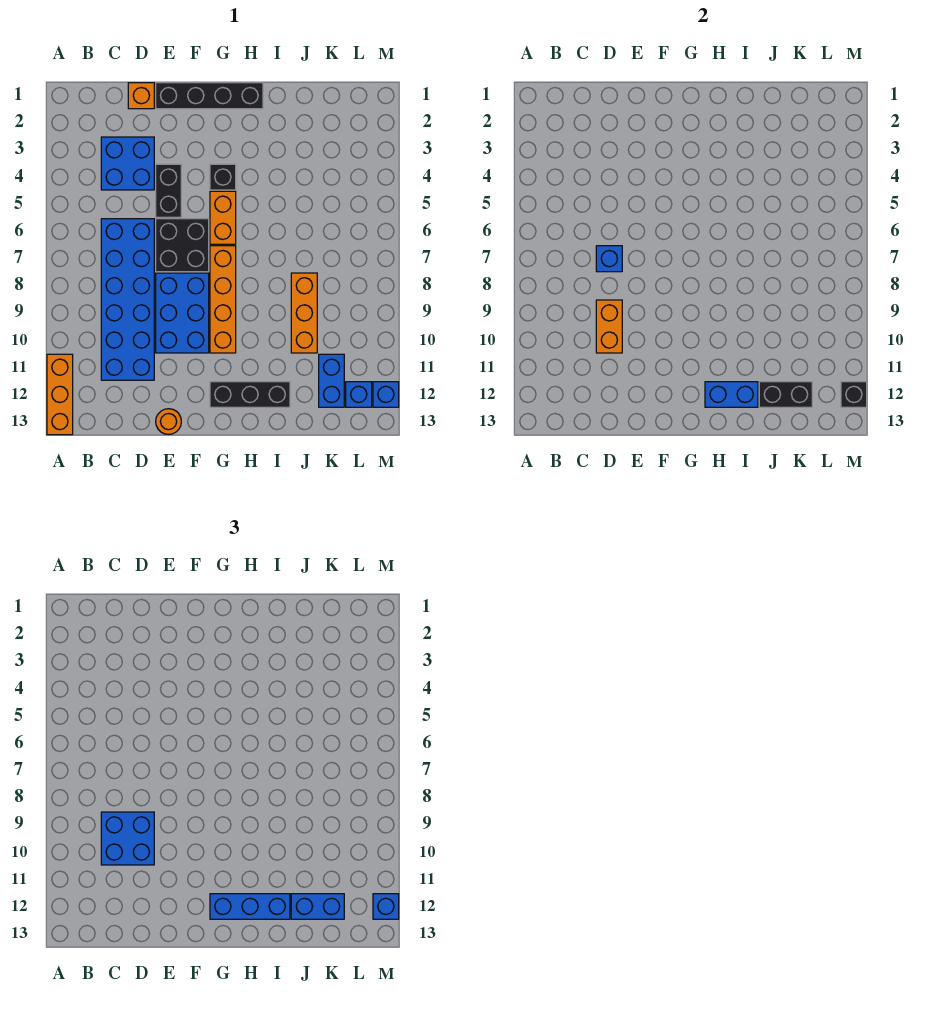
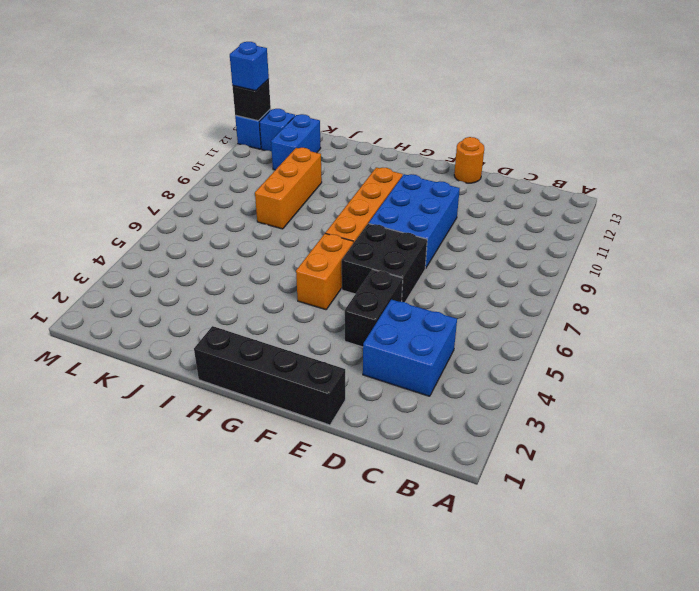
none -> orange brick A11:A13 level 1
none -> blue brick C6:D11 level 1
none -> orange brick D1 level 1

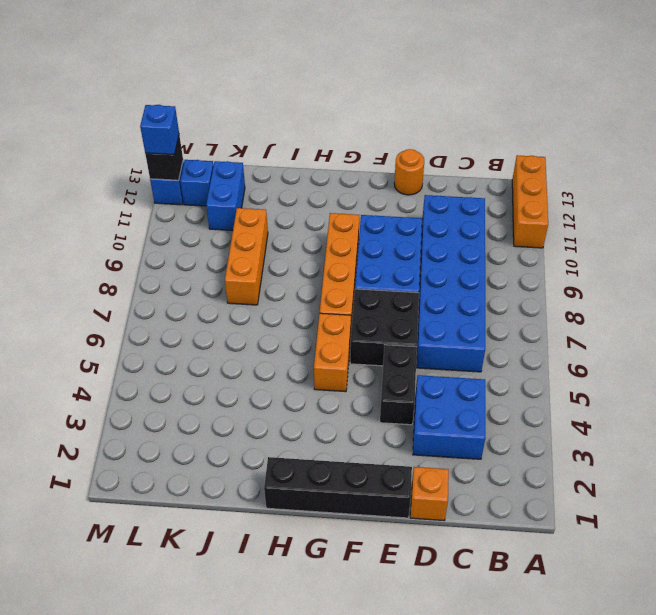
none -> black brick G4 level 1
none -> black brick G12:I12 level 1
none -> blue brick D7 level 2

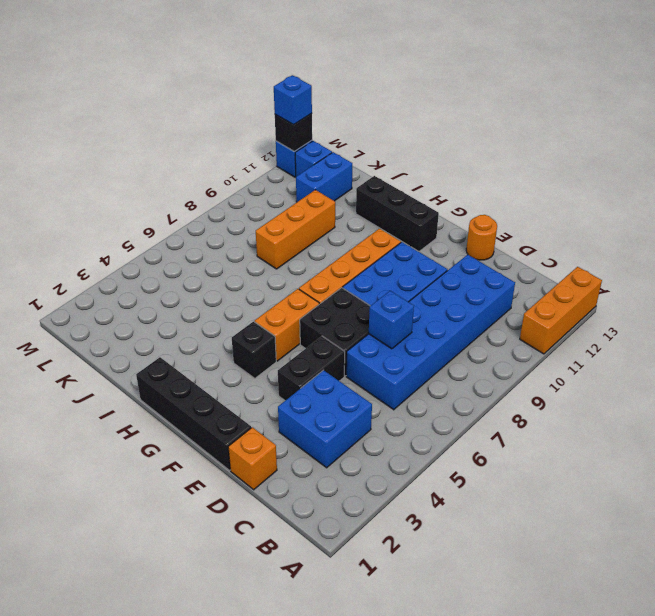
none -> orange brick D9:D10 level 2
none -> blue brick H12:I12 level 2
none -> black brick J12:K12 level 2

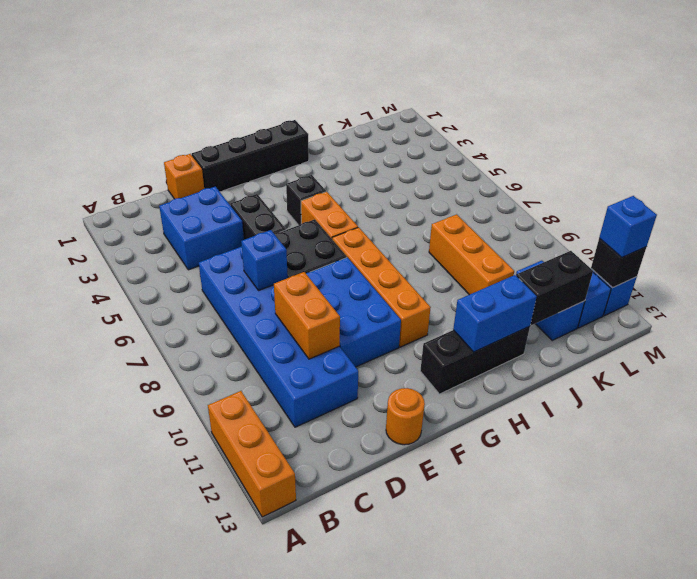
none -> blue brick C9:D10 level 3
none -> blue brick G12:I12 level 3
none -> blue brick J12:K12 level 3

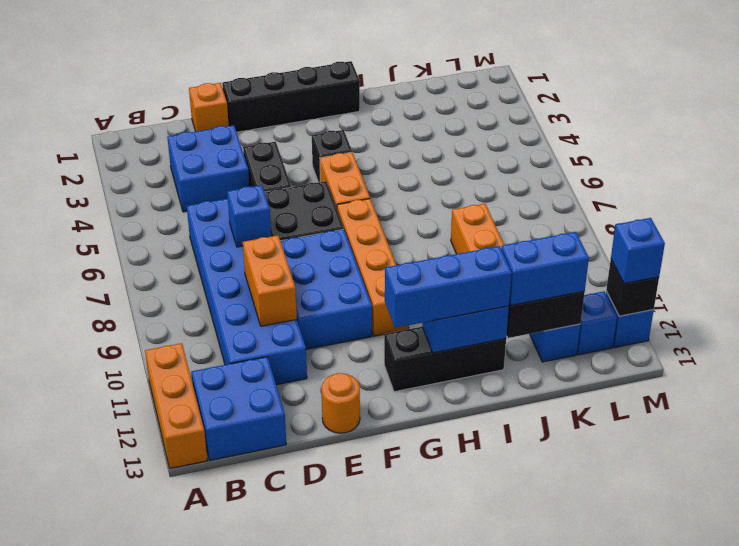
blue brick B12:C13 level 1 -> blue brick C9:D10 level 3

